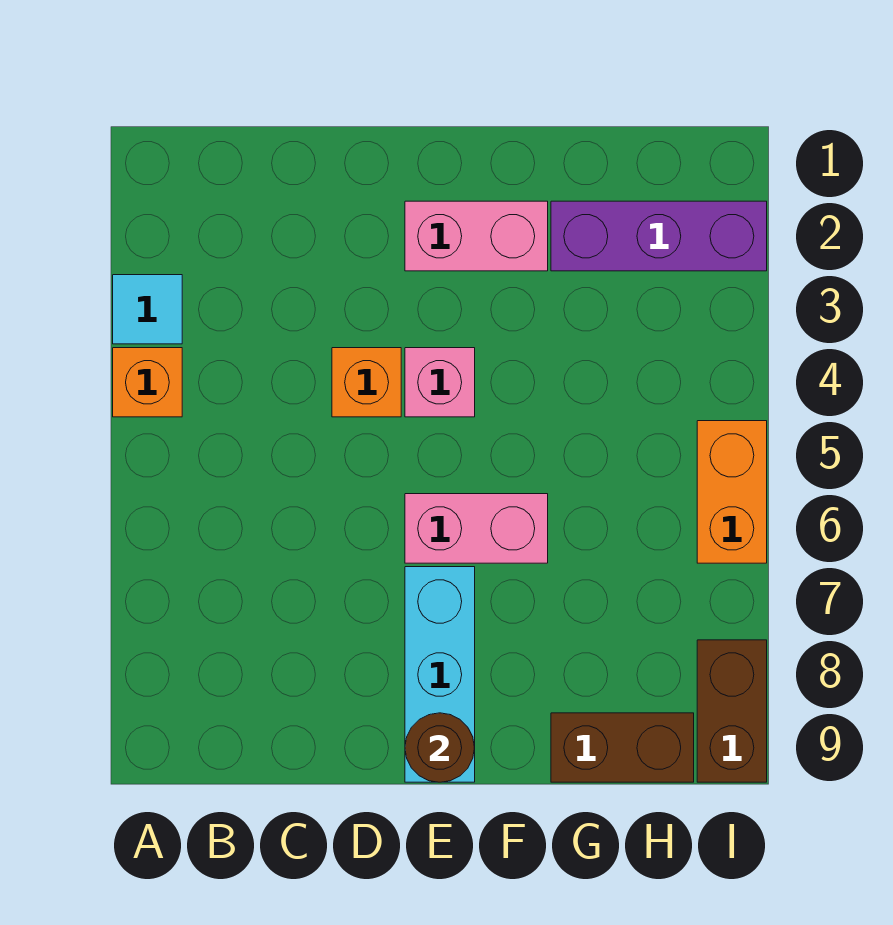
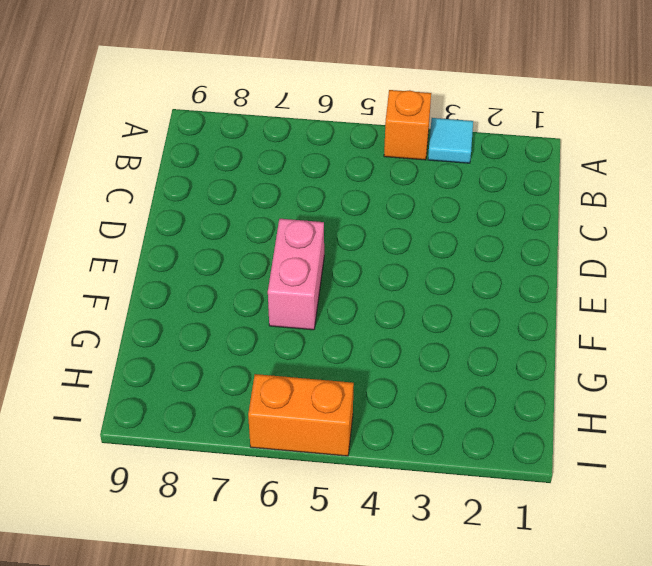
none -> orange brick D4 level 1
none -> pink brick E2:F2 level 1
none -> pink brick E4 level 1

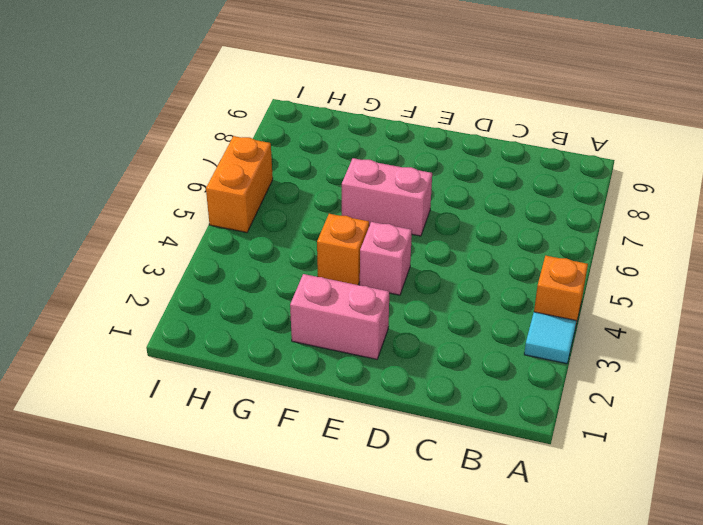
orange brick F4 level 1 -> orange brick D4 level 1
none -> cyan brick E7:E9 level 1
none -> purple brick G2:I2 level 1
none -> brown brick G9:H9 level 1

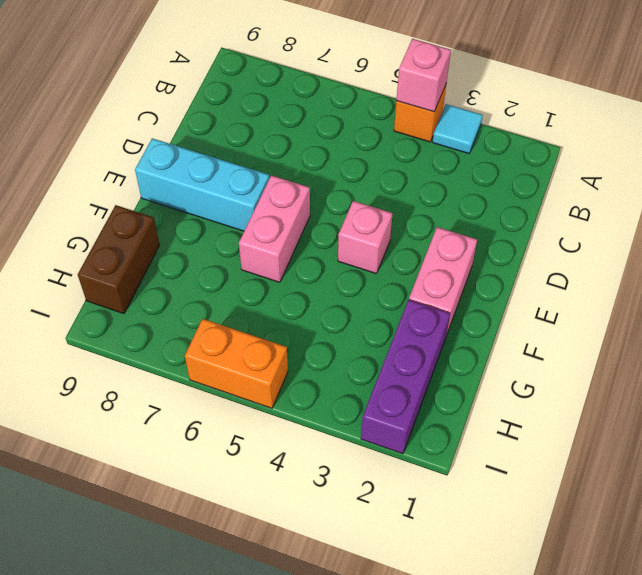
pink brick A4 level 2 -> none
none -> orange brick D4 level 1
none -> brown brick I8:I9 level 1
none -> brown round brick E9 level 2

